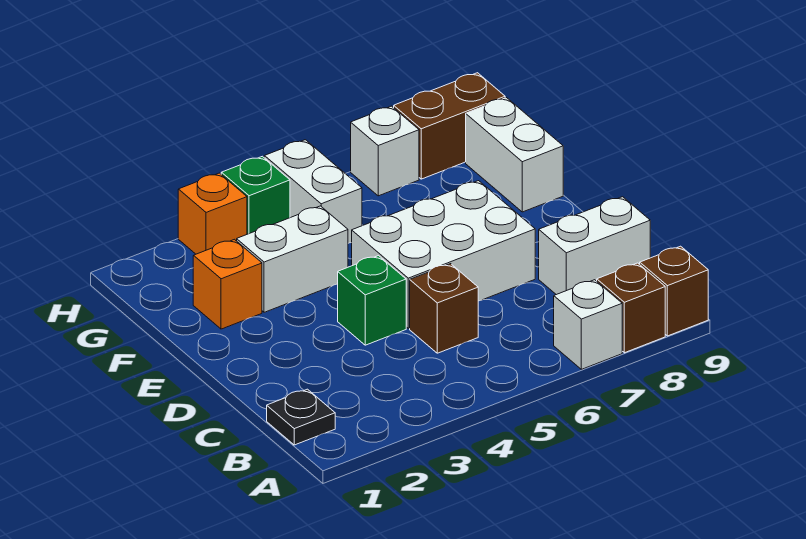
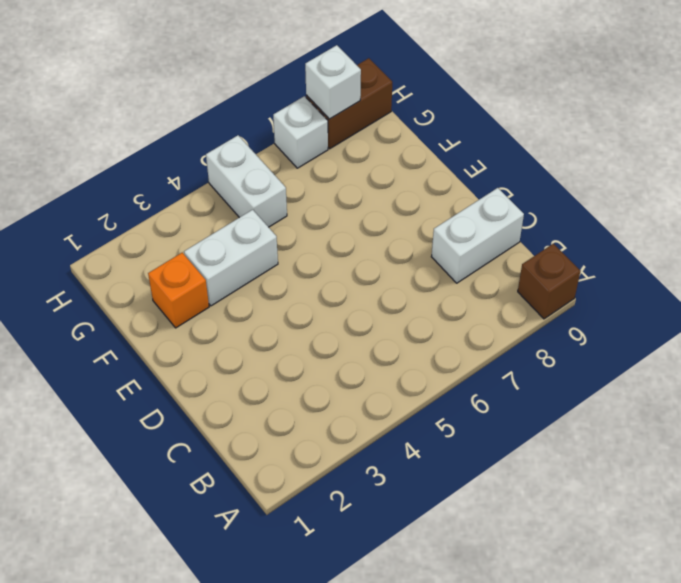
white brick H8 level 2 -> white brick A7 level 1
none -> brown brick A8 level 1
none -> black plate B1 level 1
none -> brown brick C5 level 1

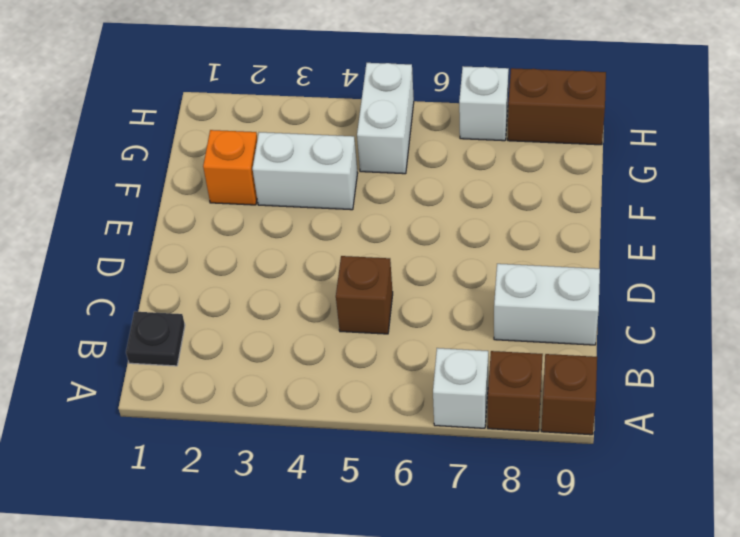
none -> green brick D4 level 1
none -> white brick D5:E7 level 1
none -> white brick F9:G9 level 1

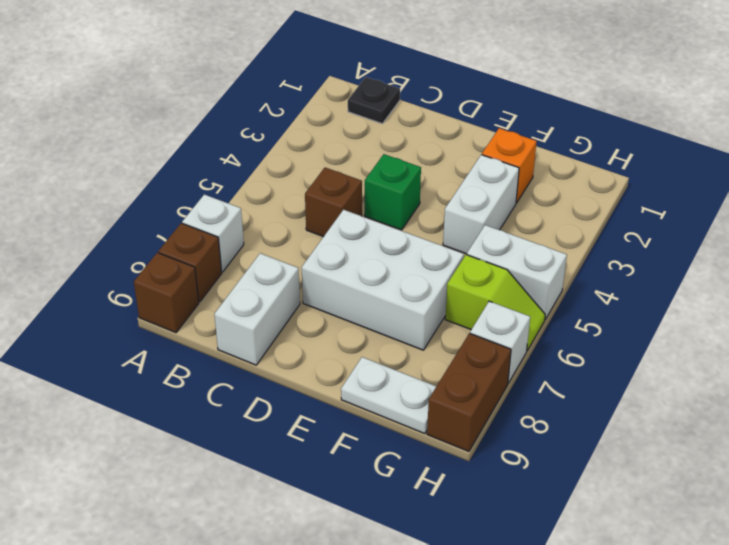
white brick D6:F7 level 1 -> white brick D5:E7 level 1
white plate F9:G9 level 1 -> white brick F9:G9 level 1
lime slope G6:H6 level 1 top G -> none
none -> orange brick H3 level 1
none -> green brick H4 level 1

